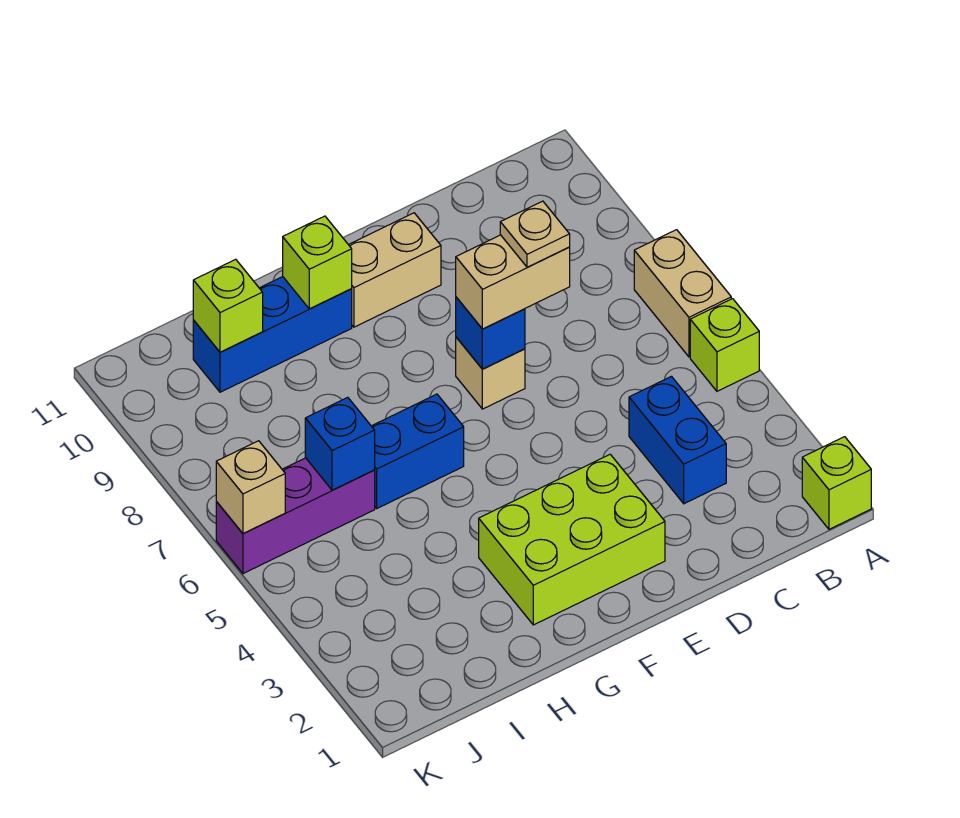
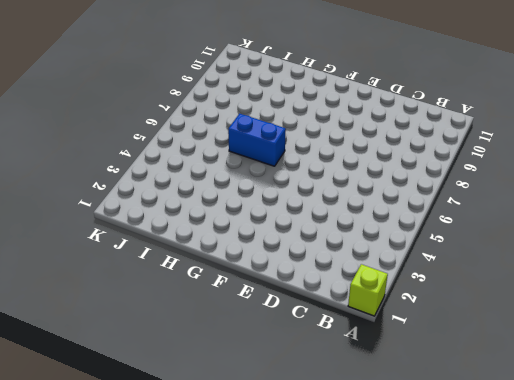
none -> lime brick A5 level 1
none -> tan brick A6:A7 level 1
none -> blue brick C3:C4 level 1

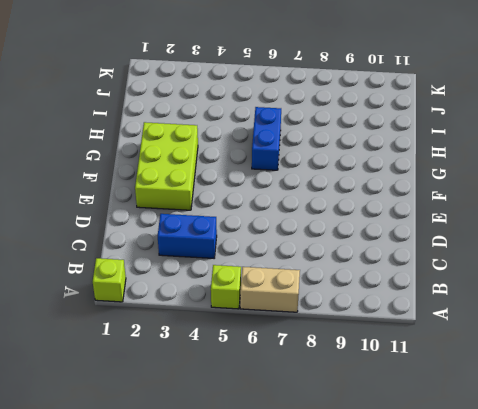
none -> tan brick E7 level 1
none -> tan brick E10:F10 level 1
none -> blue brick G10:I10 level 1

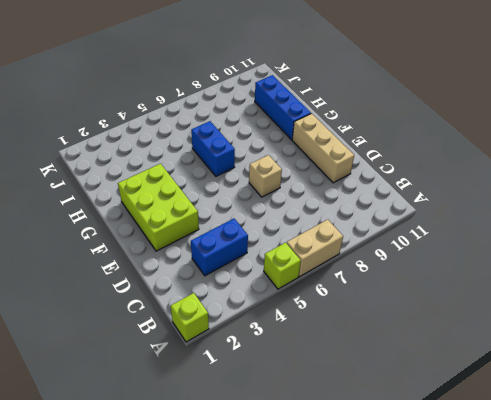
tan brick D10:F10 level 1 -> tan brick E10:F10 level 1
none -> purple brick I6:K6 level 1
none -> blue brick E7 level 2
none -> lime brick G10 level 2

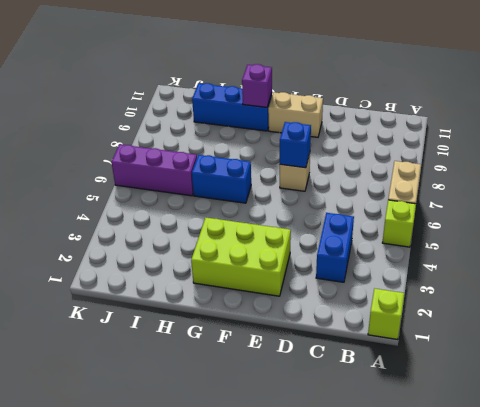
purple brick G10 level 2 -> lime brick G10 level 2
none -> blue brick I6 level 2
none -> lime brick I10 level 2
none -> tan brick K6 level 2

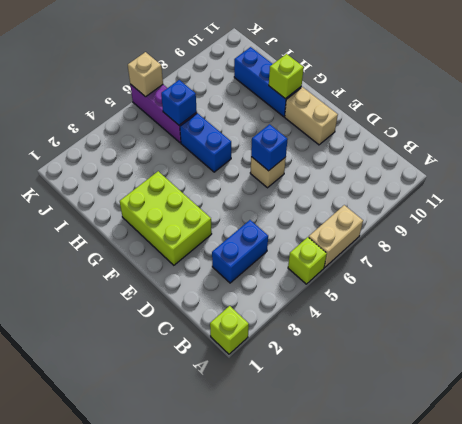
none -> lime brick I10 level 2
none -> tan brick D7:E7 level 3
none -> tan plate D7 level 4

